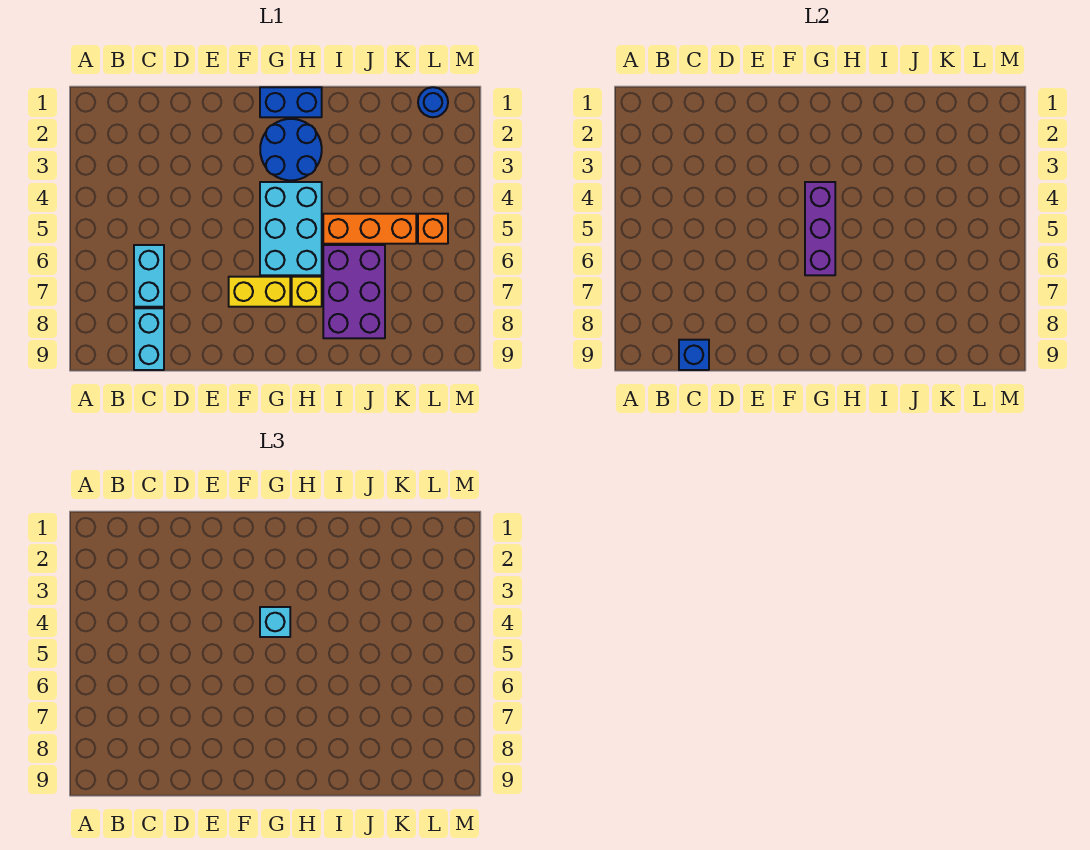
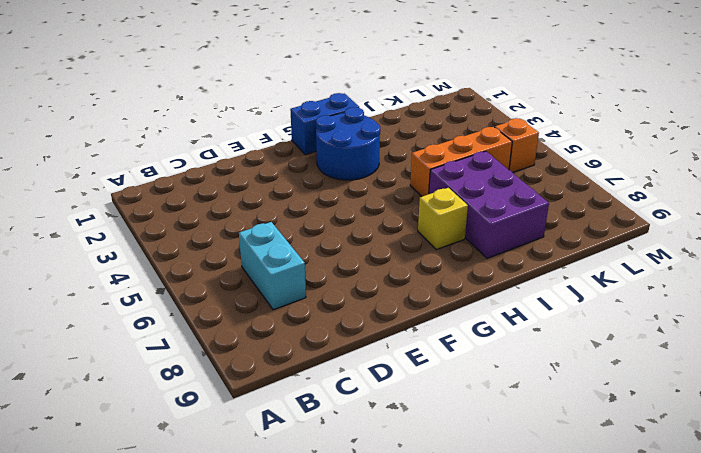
none -> cyan brick C8:C9 level 1
none -> yellow brick F7:G7 level 1
none -> cyan brick G4:H6 level 1

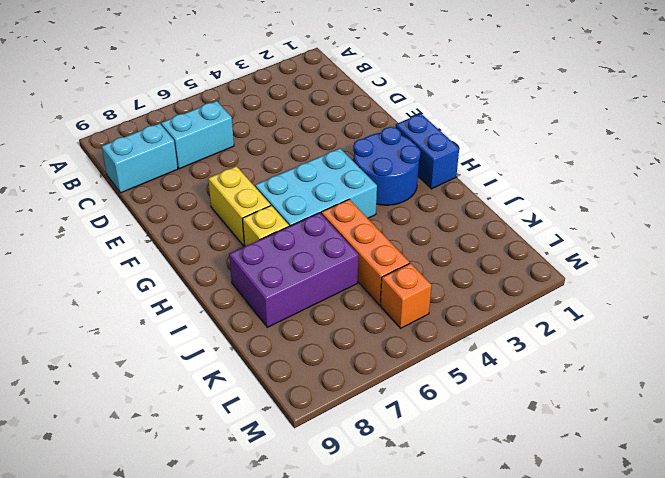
none -> blue round brick L1 level 1
none -> blue brick C9 level 2
none -> purple brick G4:G6 level 2

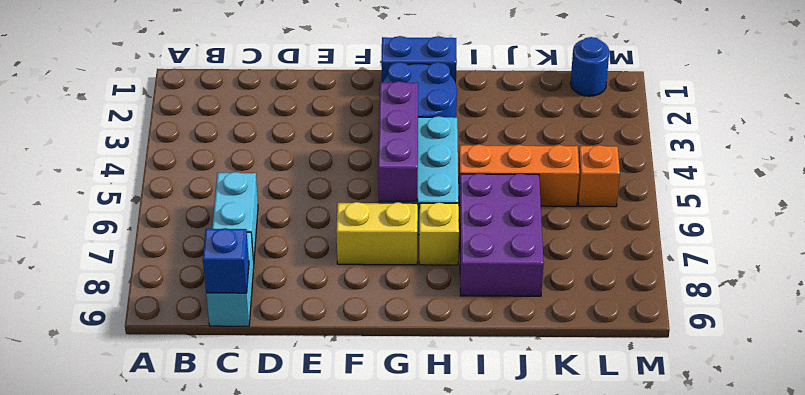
none -> cyan brick G4 level 3

